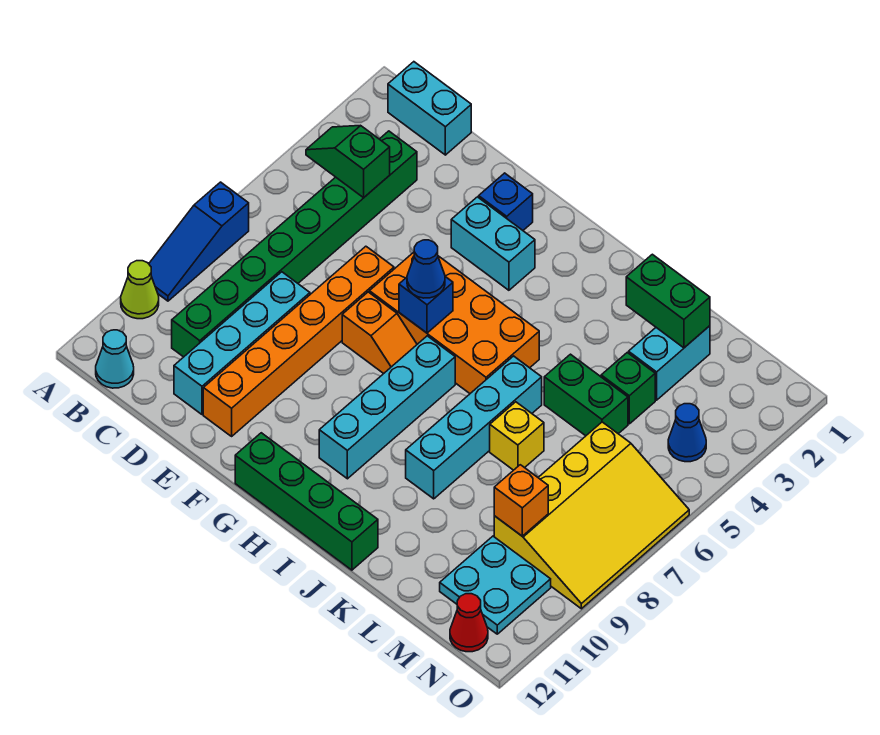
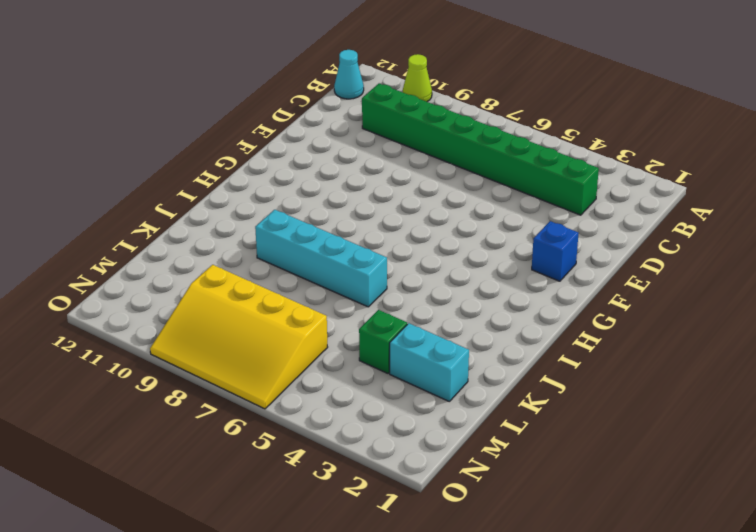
none -> blue slope A7:A9 level 1 top 7
none -> cyan brick B1:C1 level 1
none -> cyan brick D8:D11 level 1

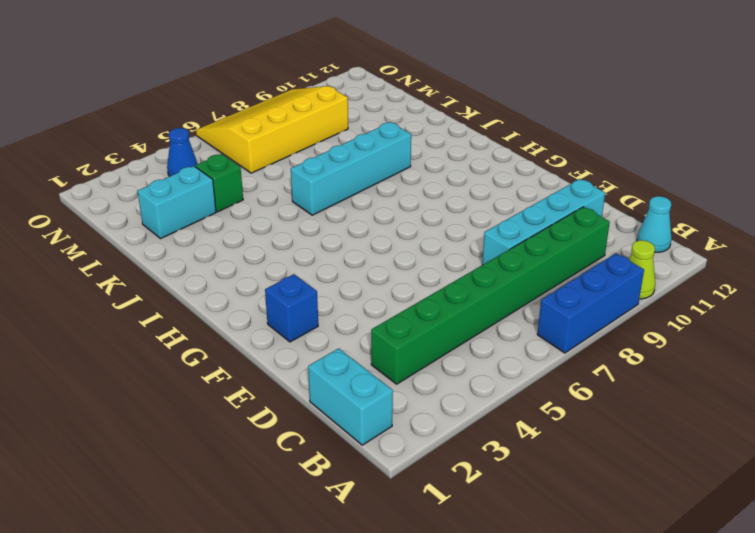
blue brick A7:A9 level 1 -> blue slope A7:A9 level 1 top 7
none -> orange brick E6:E11 level 1
none -> cyan brick F3:G3 level 1
none -> orange brick F5:I6 level 1

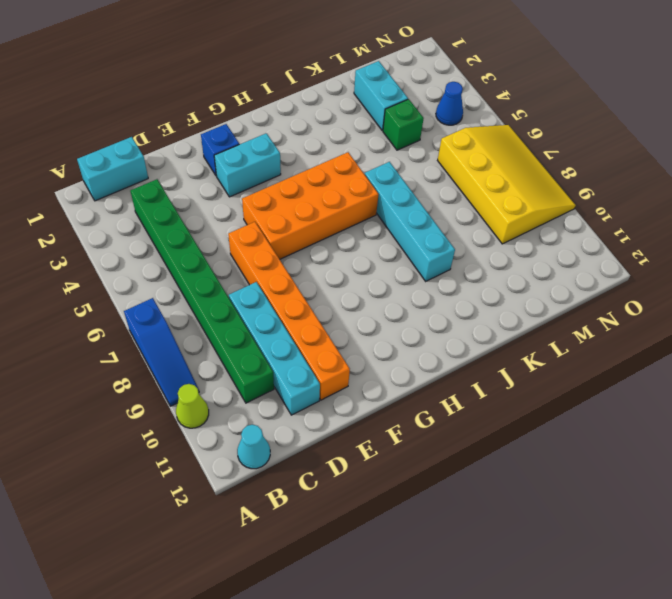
none -> orange slope F7:G7 level 1 top F
none -> green brick G12:J12 level 1
none -> cyan brick H7:H10 level 1

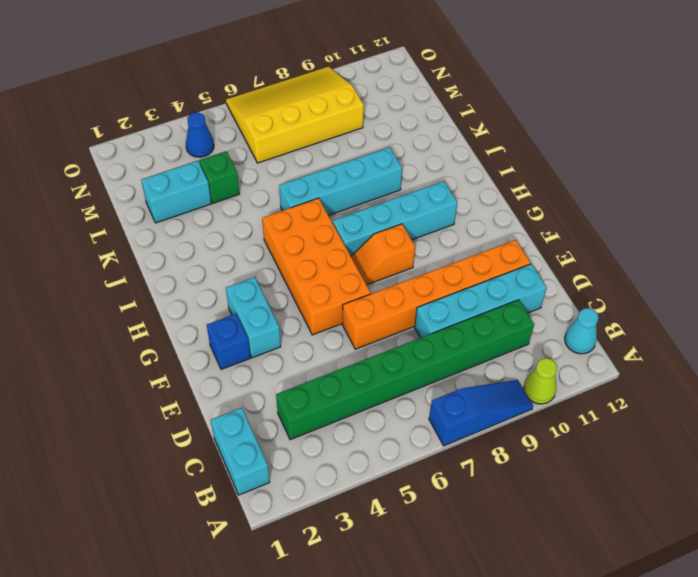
orange slope G7:G8 level 1 top 8 -> orange slope F7:G7 level 1 top F
none -> green brick G12:J12 level 1
none -> green brick K5:L5 level 1
none -> yellow brick K7 level 1

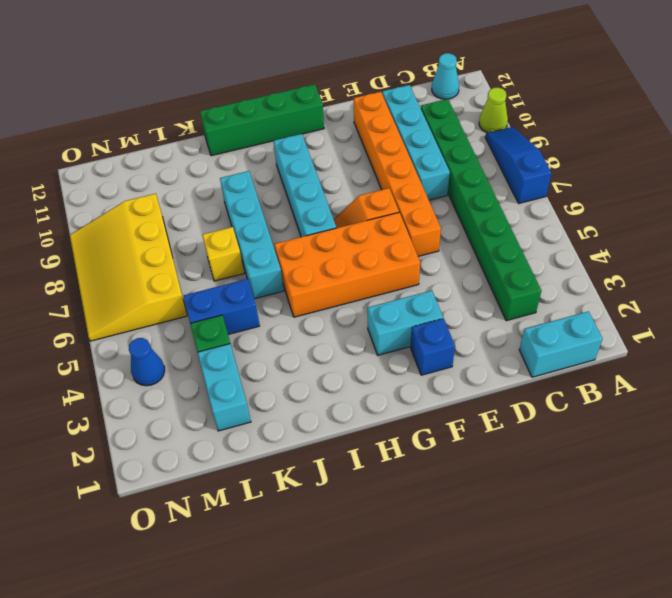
blue brick K5:L5 level 1 -> green brick K5:L5 level 1
none -> cyan plate M10:N11 level 1
none -> red cone N12 level 1
none -> green slope B4:C4 level 2 top C

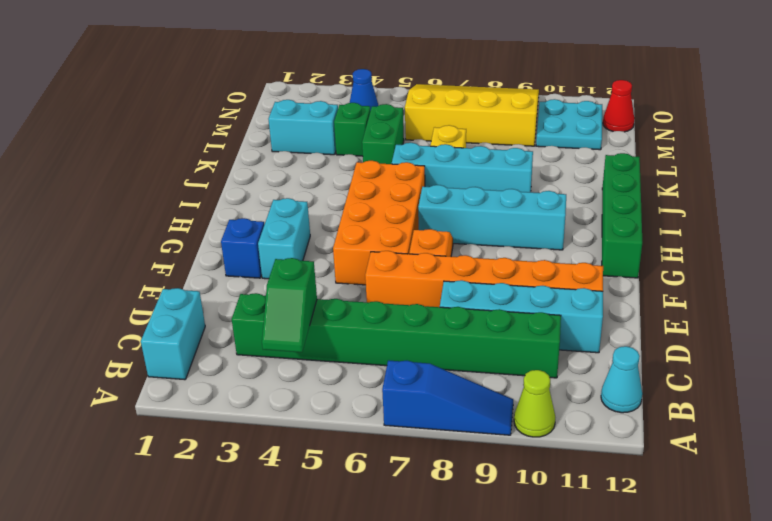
none -> blue brick G6 level 2
none -> green brick K2:L2 level 2
none -> orange brick M9 level 2

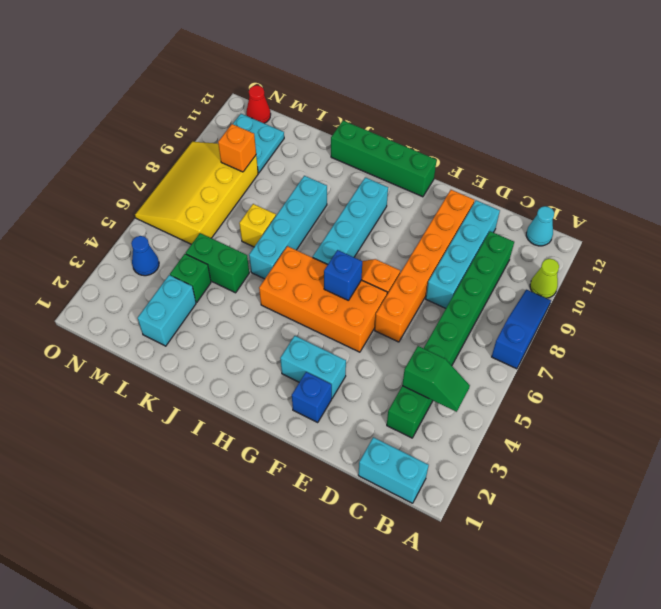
none -> green brick K2:L2 level 2
none -> blue cone G6 level 3

